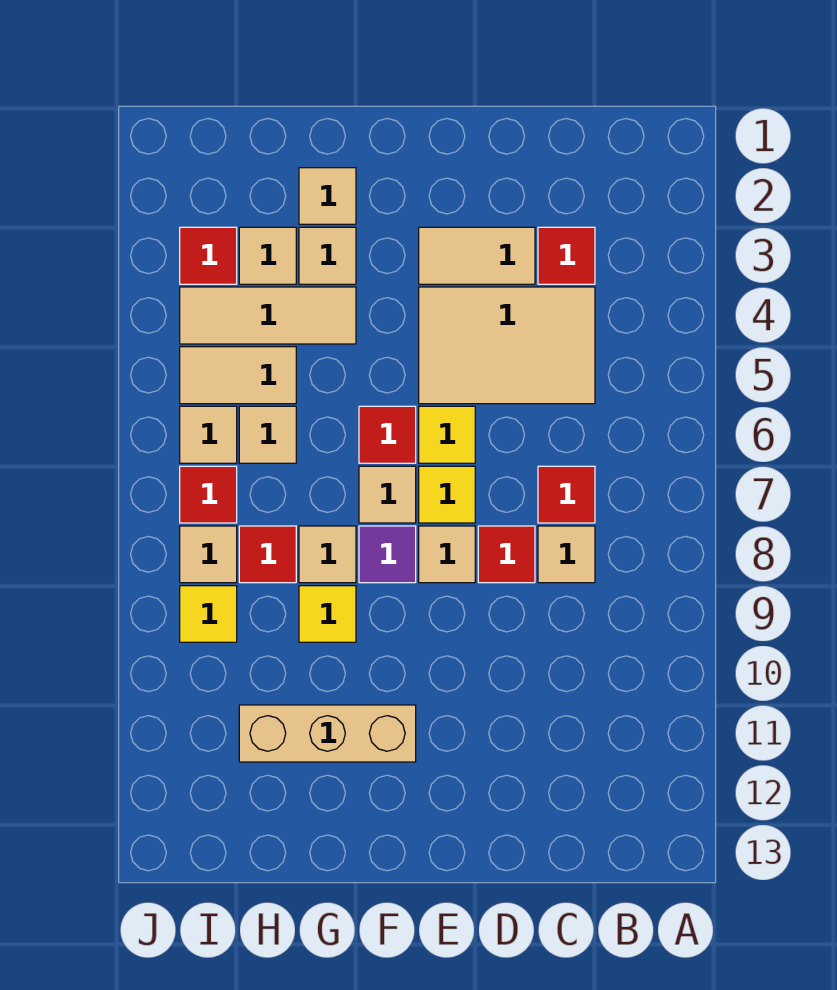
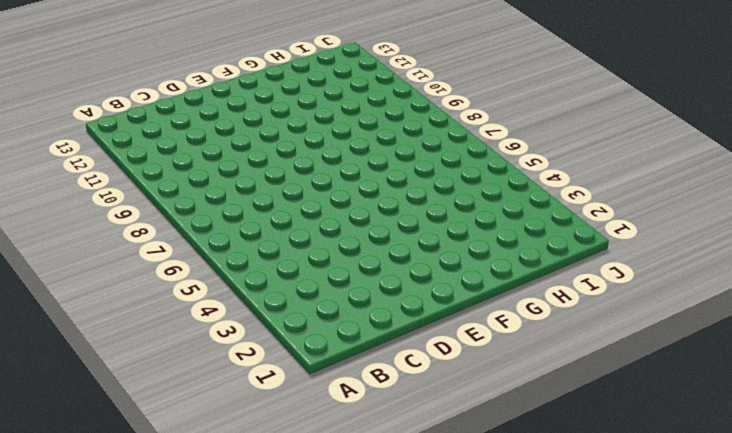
none -> red tile C3 level 1
none -> tan tile C4:E5 level 1
none -> red tile C7 level 1

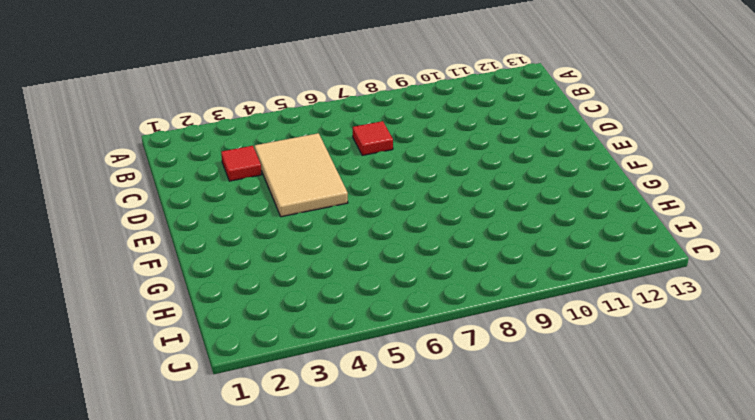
none -> tan tile C8 level 1
none -> tan tile D3:E3 level 1
none -> red tile D8 level 1

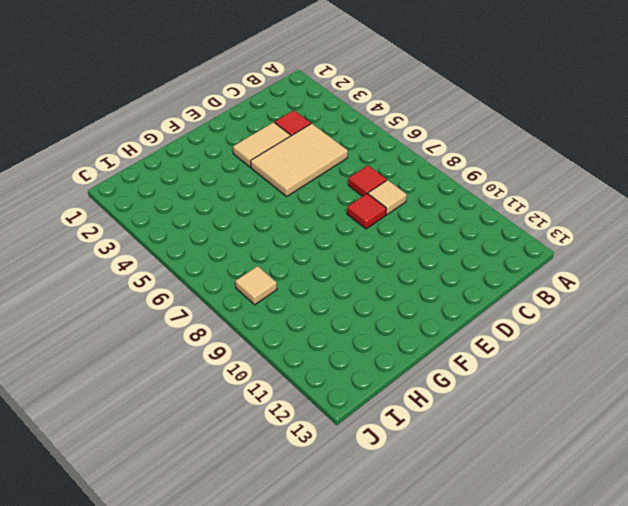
none -> yellow tile E6 level 1
none -> yellow tile E7 level 1
none -> tan tile E8 level 1

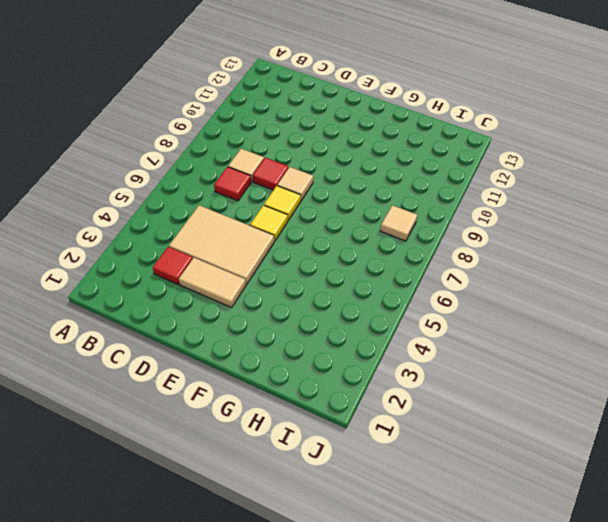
none -> red tile F6 level 1
none -> tan tile F7 level 1
none -> purple tile F8 level 1

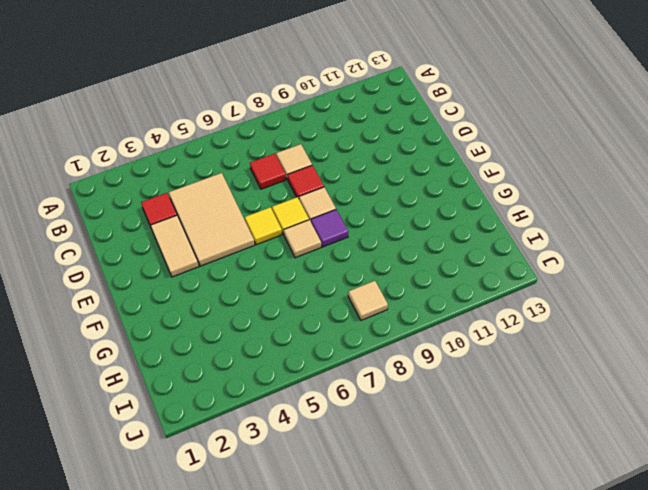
none -> red tile F6 level 1
none -> tan brick F11:H11 level 1
none -> tan tile G2 level 1

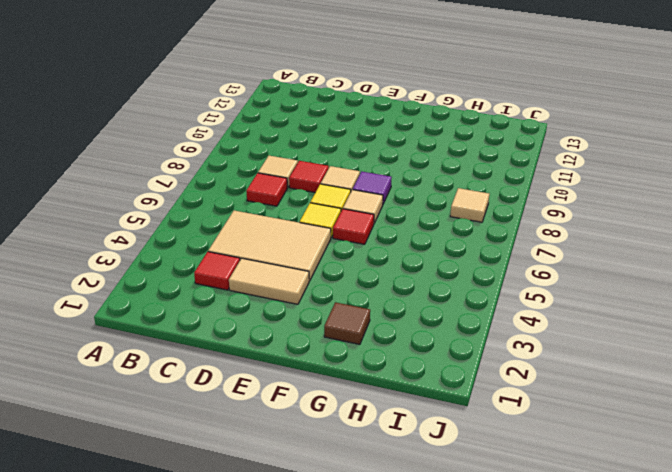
brown tile G2 level 1 -> tan tile G2 level 1
none -> tan brick F11:H11 level 1
none -> tan tile G3 level 1
none -> tan tile G4:I4 level 1

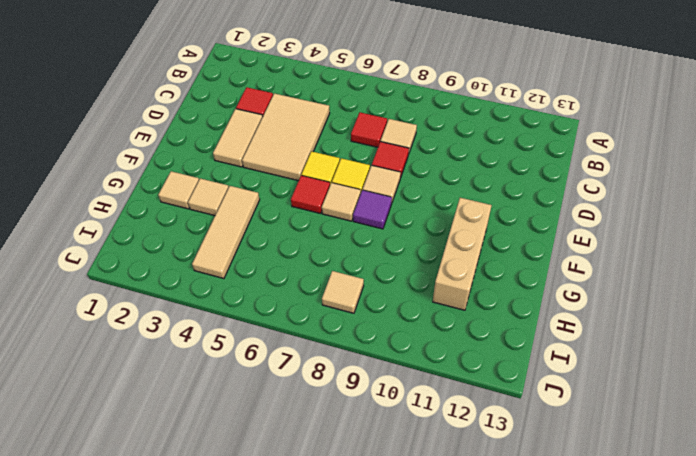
none -> tan tile G8 level 1
none -> yellow tile G9 level 1
none -> tan tile H3 level 1

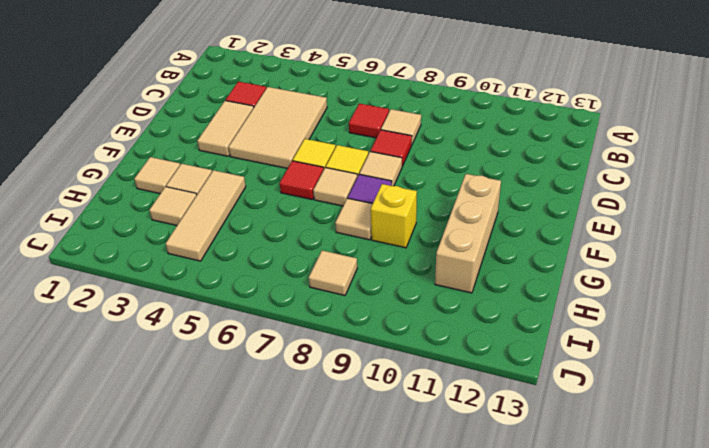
yellow brick G9 level 1 -> yellow tile G9 level 1
none -> tan tile H5:I5 level 1
none -> tan tile H6 level 1
none -> red tile H8 level 1

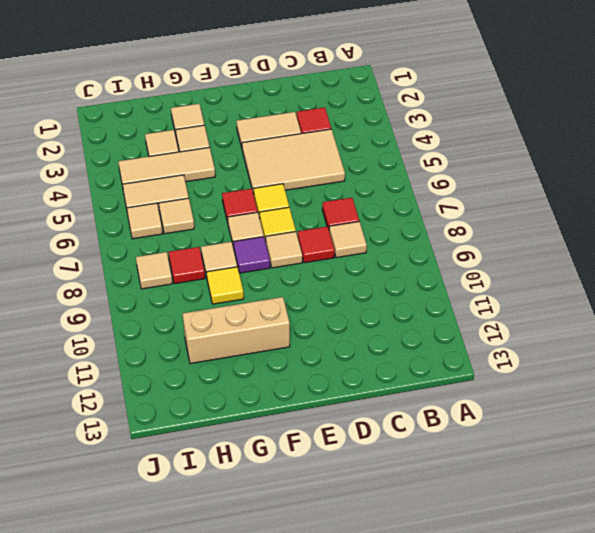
none -> red tile I3 level 1
none -> red tile I7 level 1
none -> yellow tile I9 level 1

